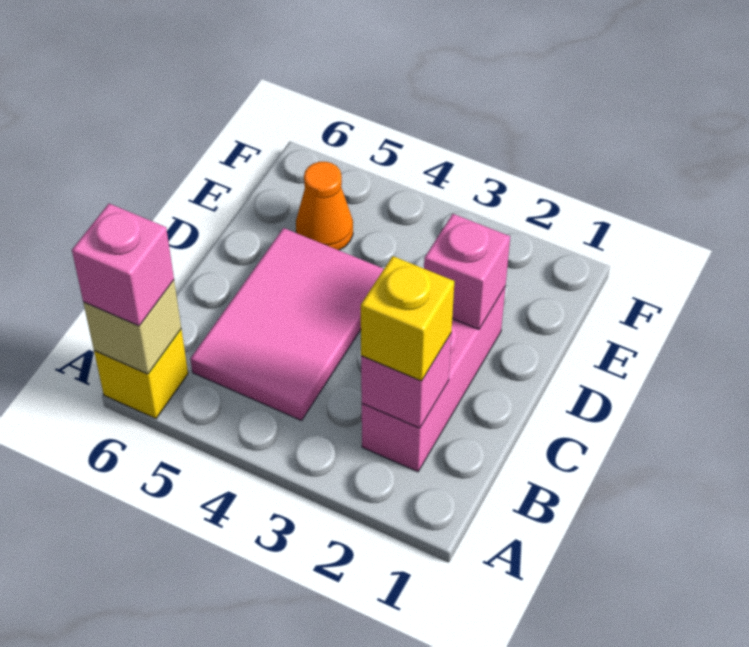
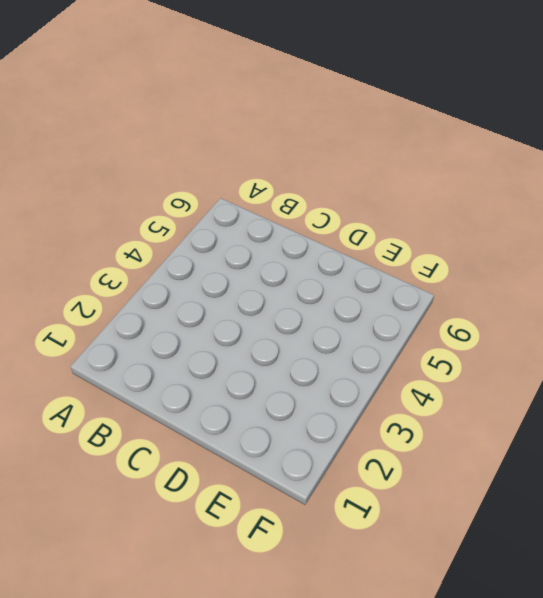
none -> yellow brick A6 level 1
none -> pink brick B2:D2 level 1

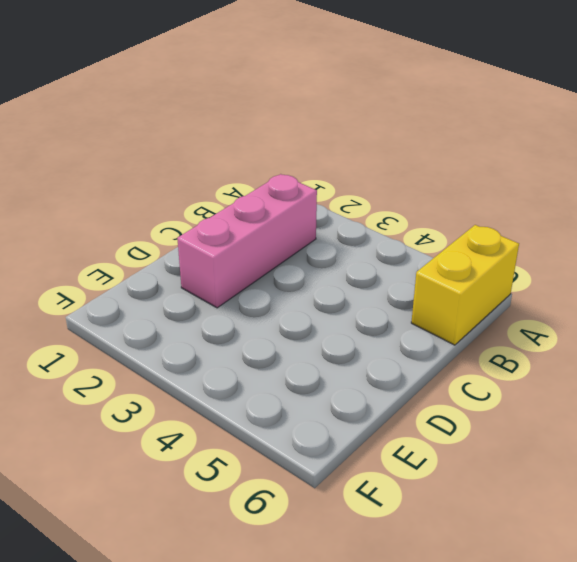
yellow brick A6:B6 level 1 -> yellow brick A6 level 1
none -> pink tile B4:D5 level 1
none -> orange cone E5 level 1

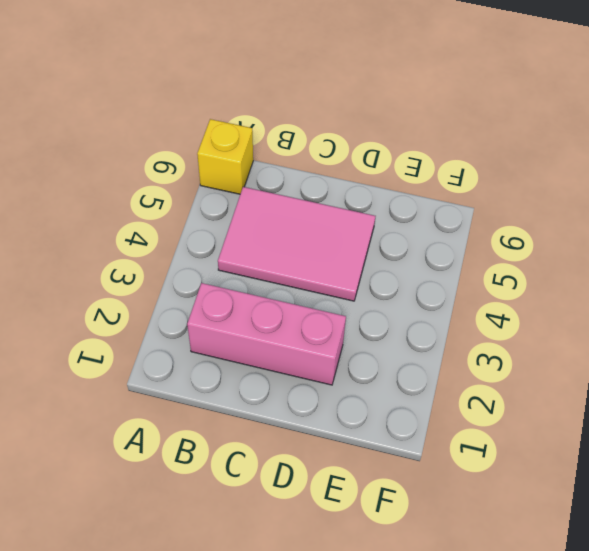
none -> orange cone E5 level 1
none -> tan brick A6 level 2

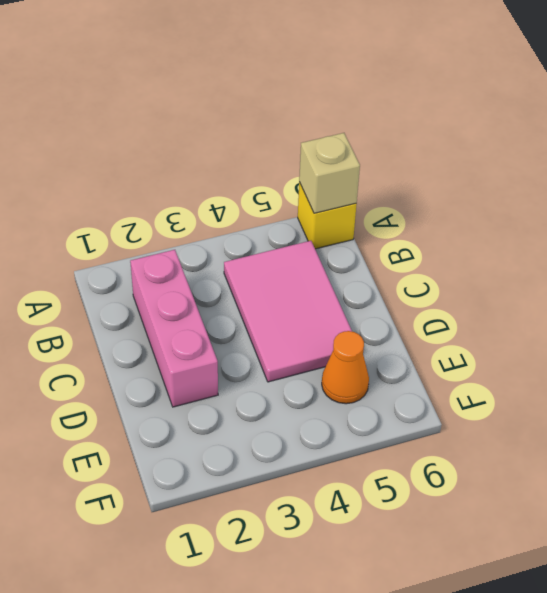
none -> pink brick B2 level 2
none -> pink brick D2 level 2

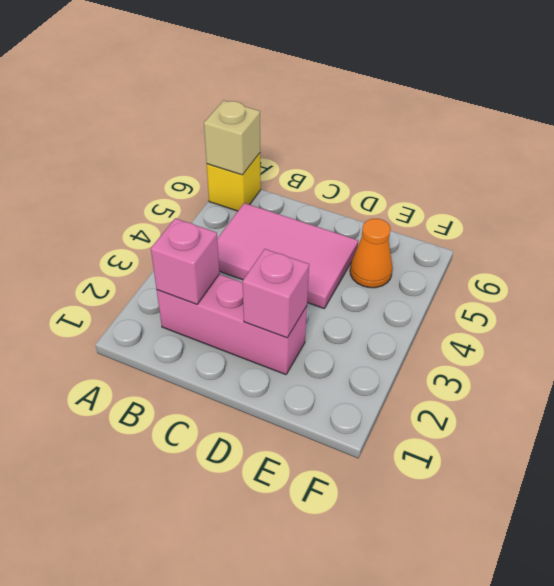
none -> pink brick A6 level 3
none -> yellow brick B2 level 3

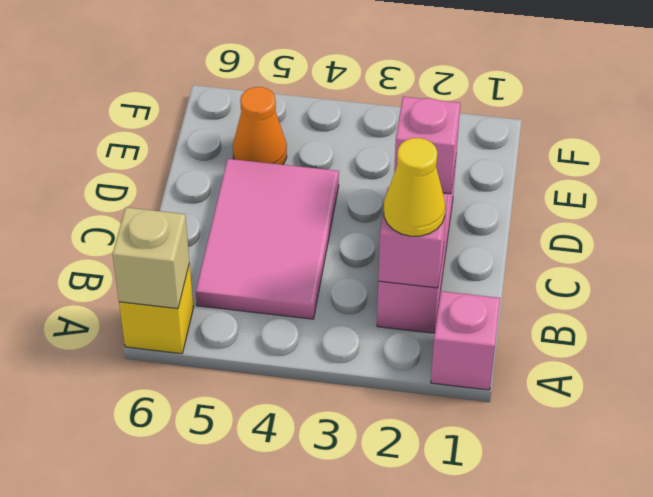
pink brick A1 level 1 -> pink brick A6 level 3
yellow cone B2 level 3 -> yellow brick B2 level 3

